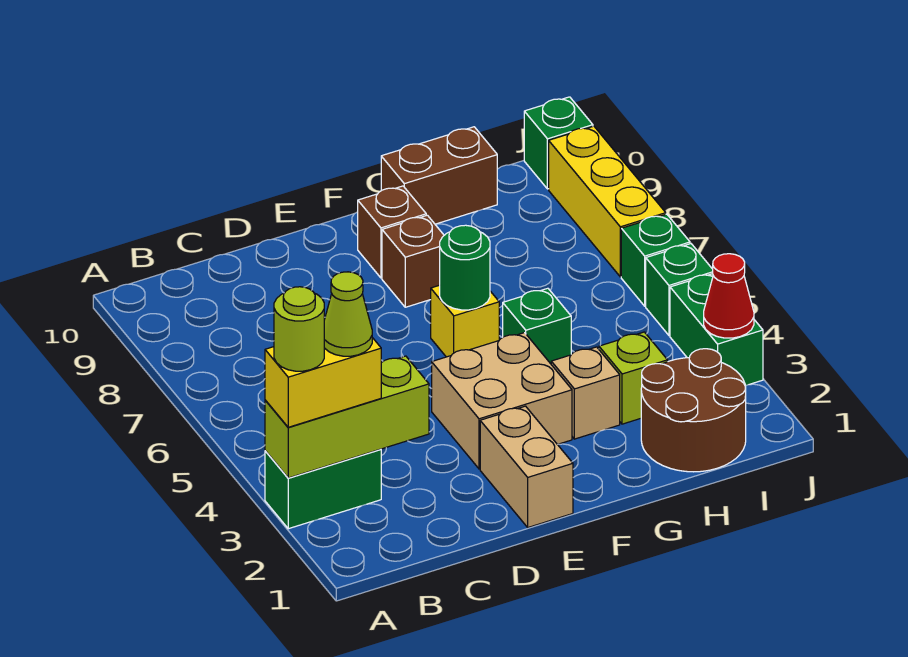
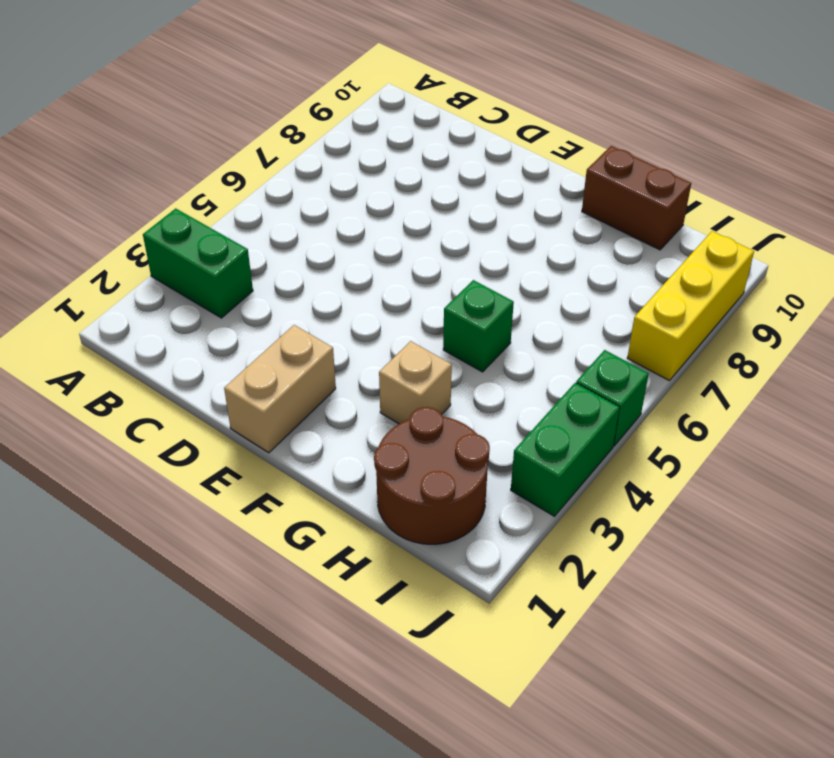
none -> tan brick E3:F4 level 1
none -> yellow brick F6 level 1
none -> brown brick F8 level 1

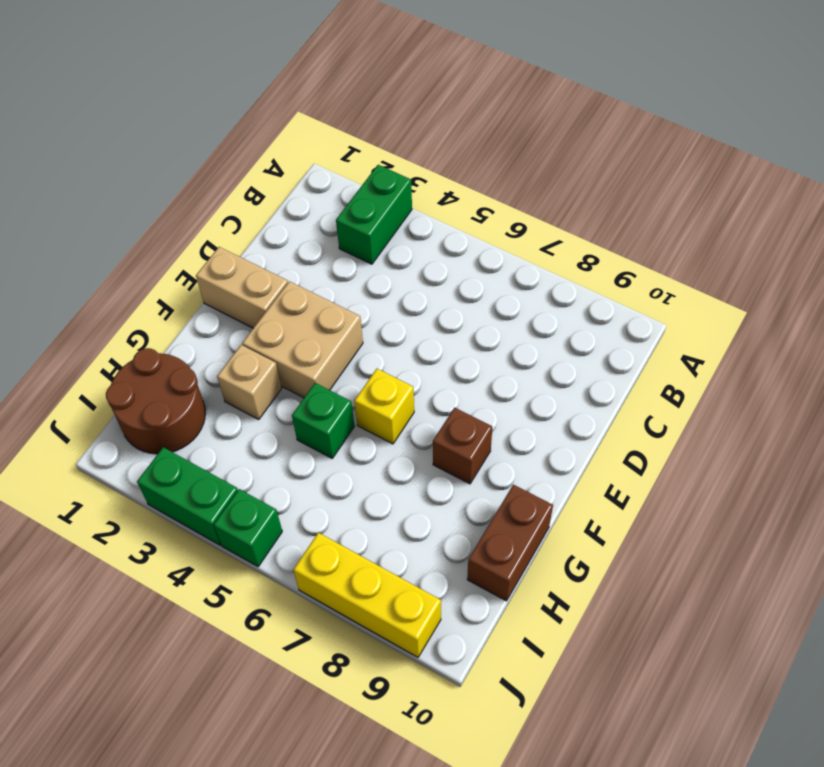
none -> brown brick F9 level 1
none -> lime brick H3 level 1
none -> green brick J6 level 1

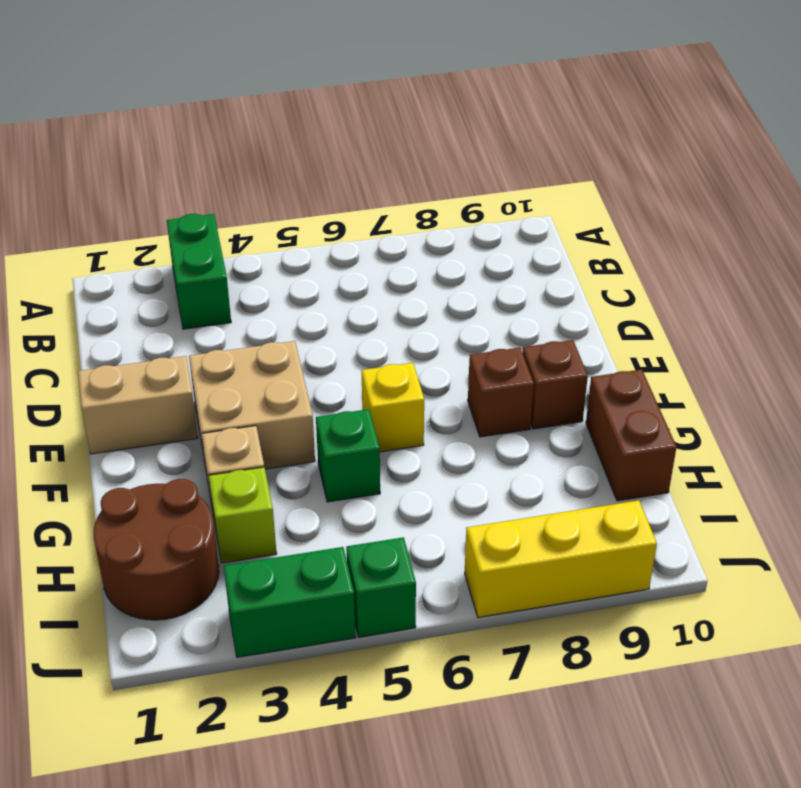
none -> green brick J6 level 1
none -> green brick J10 level 1
none -> lime brick A3:C3 level 2

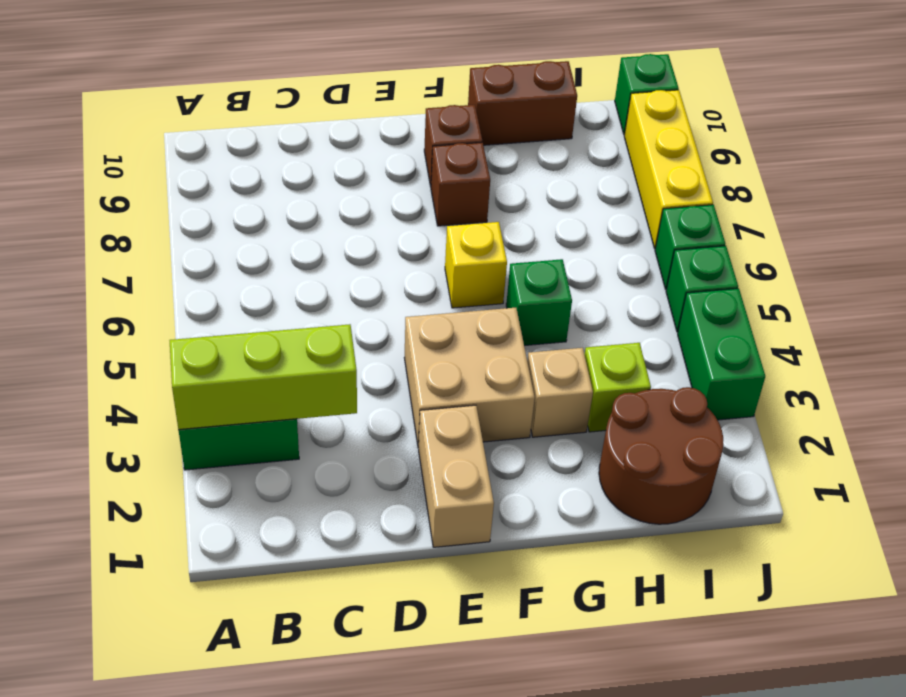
none -> green round brick F6 level 2
none -> red cone J3 level 2
none -> yellow brick A3:B3 level 3

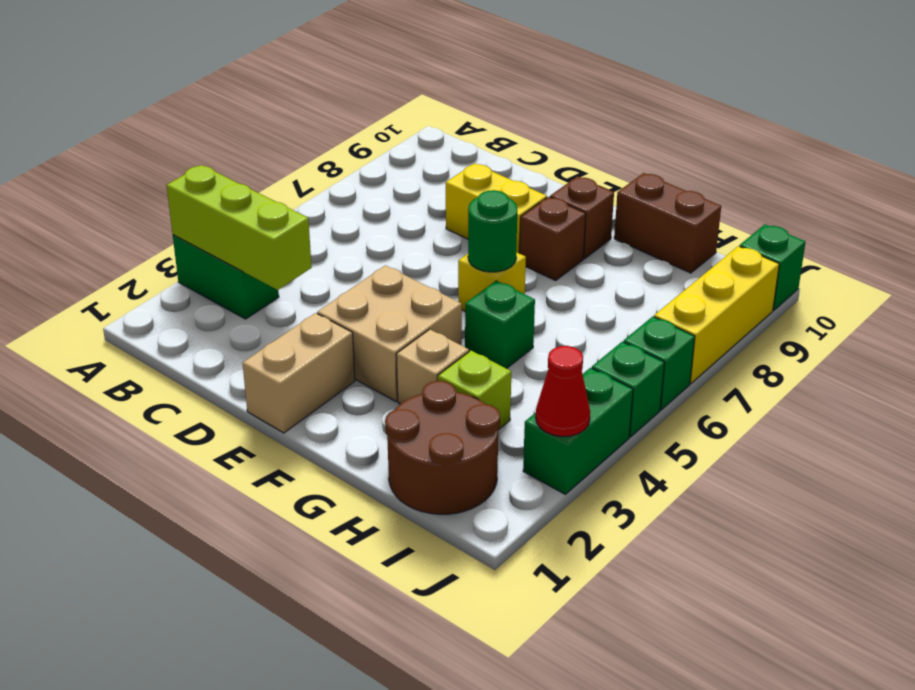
yellow brick D8:E8 level 1 -> yellow brick A3:B3 level 3
none -> lime round brick A3 level 4
none -> lime cone B3 level 4

